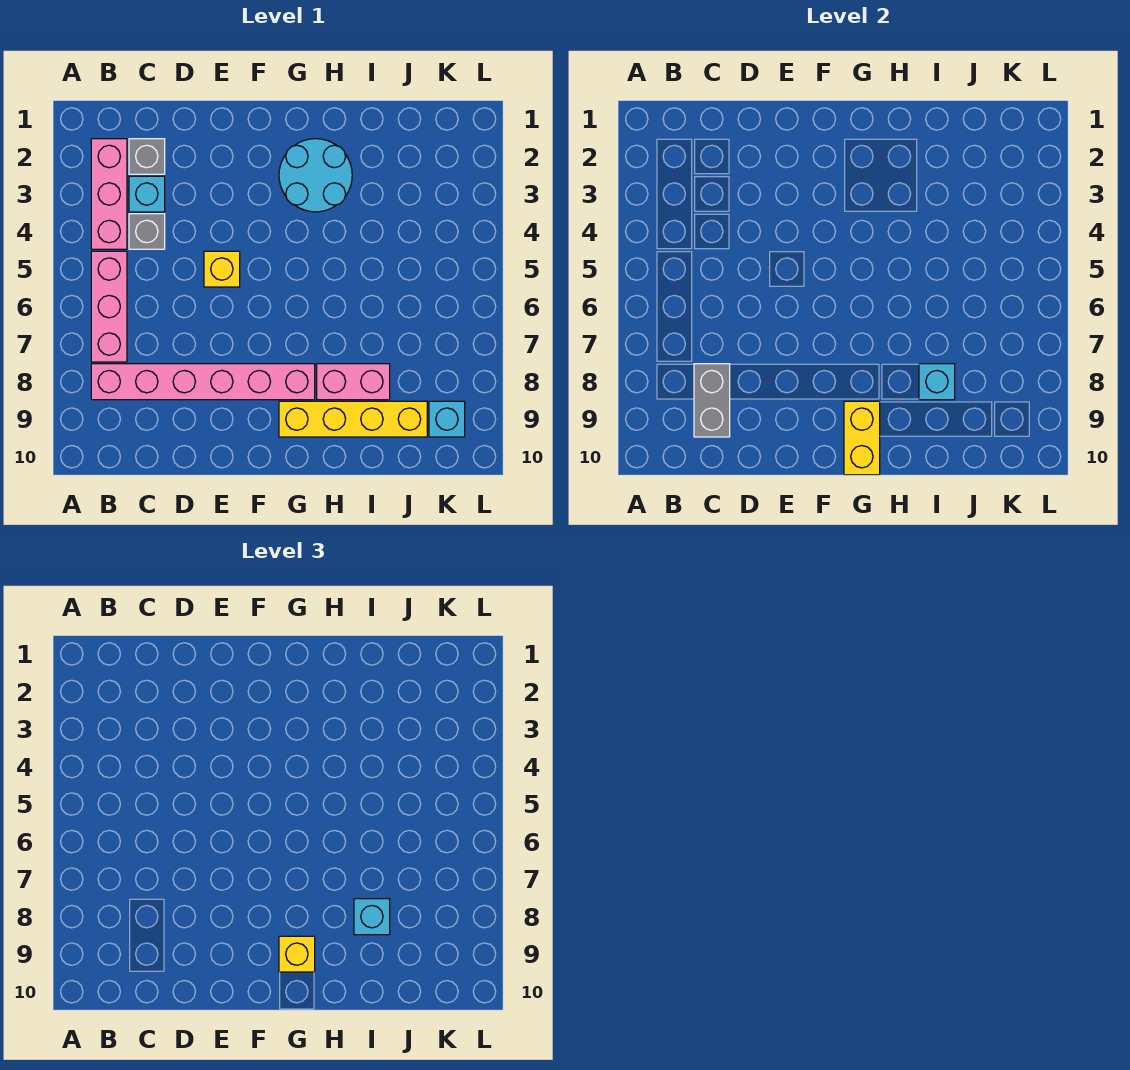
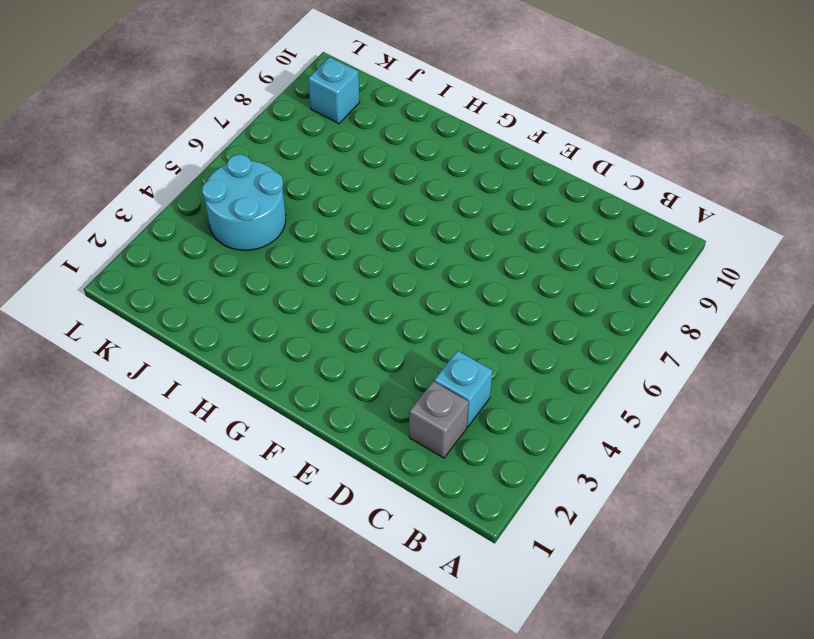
cyan round brick J4:K5 level 1 -> cyan round brick G2:H3 level 1
none -> pink brick B2:B4 level 1
none -> pink brick B5:B7 level 1
none -> pink brick B8:G8 level 1

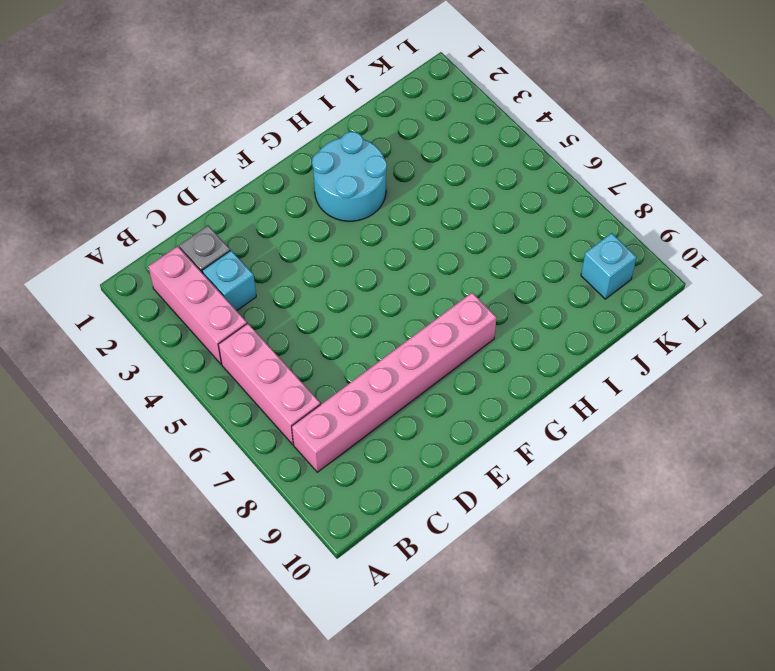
none -> grey brick C4 level 1
none -> yellow brick E5 level 1
none -> yellow brick G9:J9 level 1

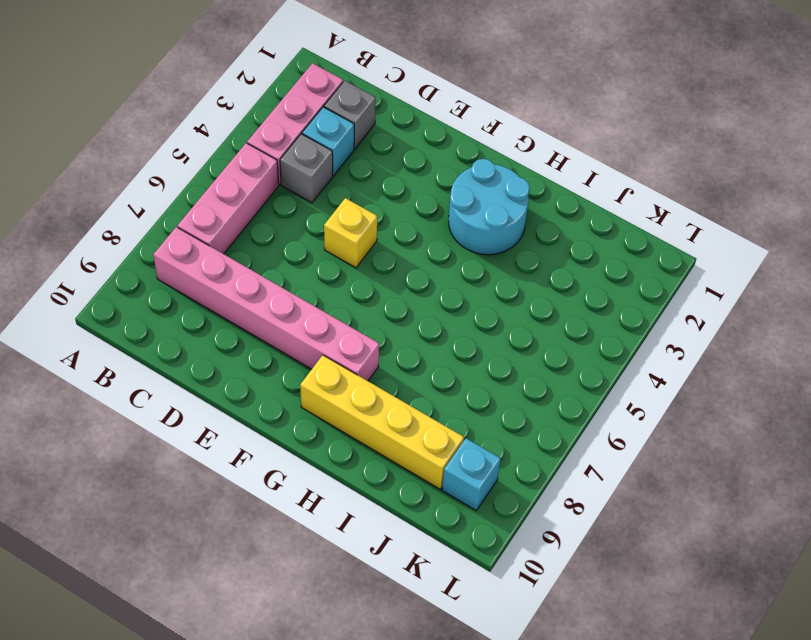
none -> pink brick H8:I8 level 1
none -> grey brick C8:C9 level 2
none -> yellow brick G9:G10 level 2

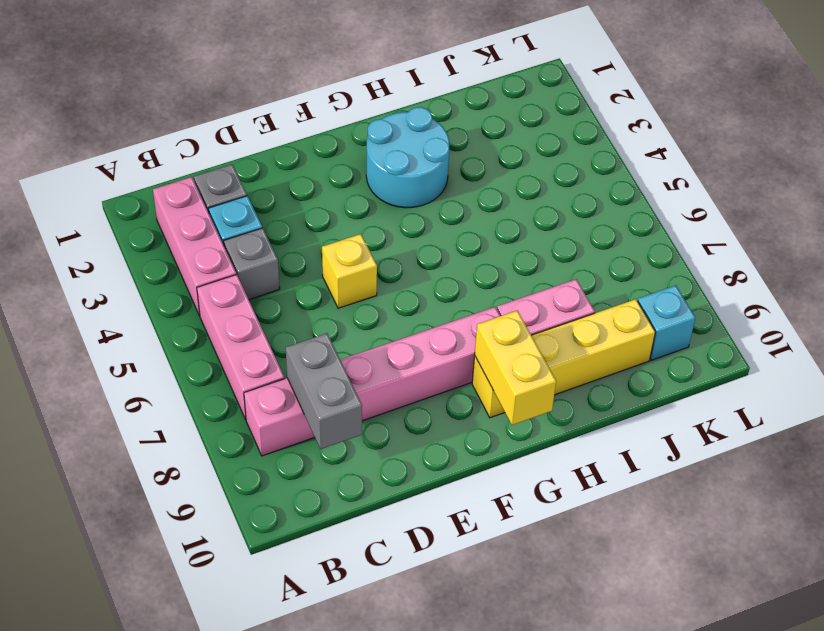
none -> cyan brick I8 level 2
none -> yellow brick G9 level 3
none -> cyan brick I8 level 3

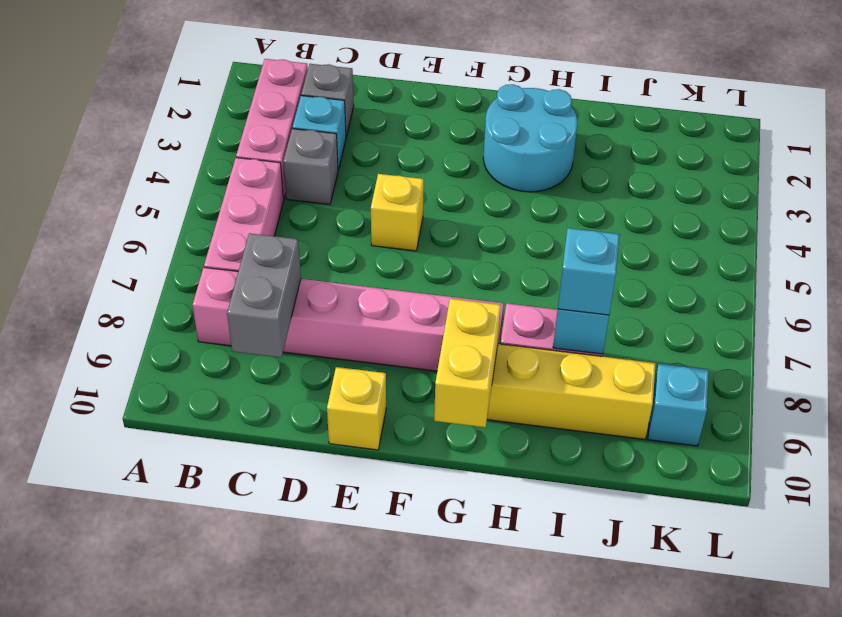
yellow brick E10 level 1 -> yellow brick G9 level 3

